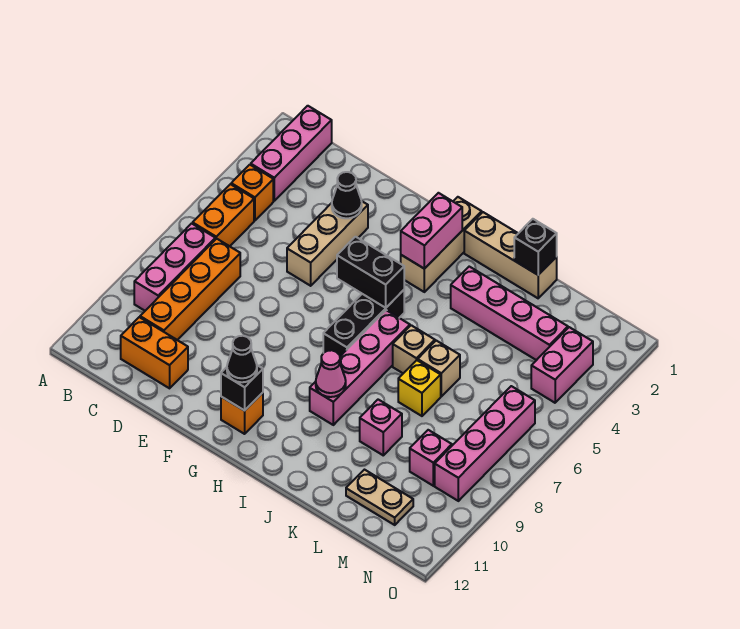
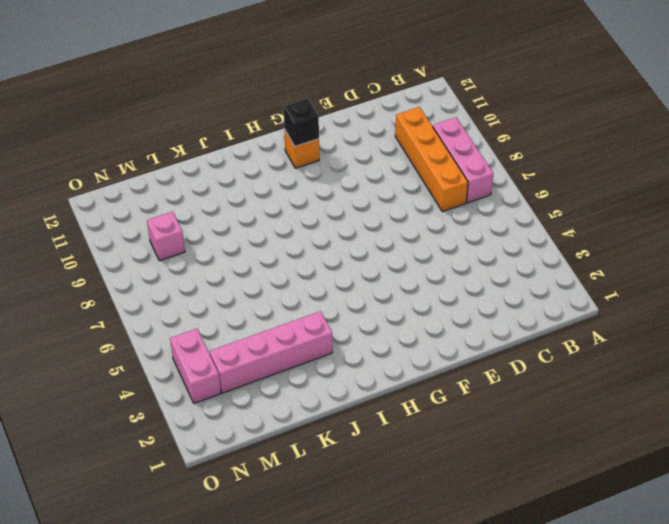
none -> pink brick B1:B3 level 1
none -> orange brick B4 level 1
none -> orange brick B5:B6 level 1

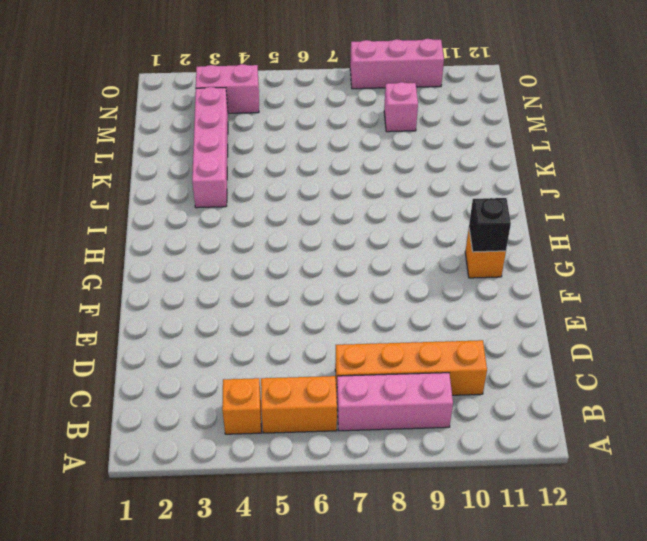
pink brick O8:O10 level 1 -> pink brick B1:B3 level 1
none -> orange brick C11:D11 level 1
none -> tan brick E3:E5 level 1
none -> tan brick H1:H3 level 1

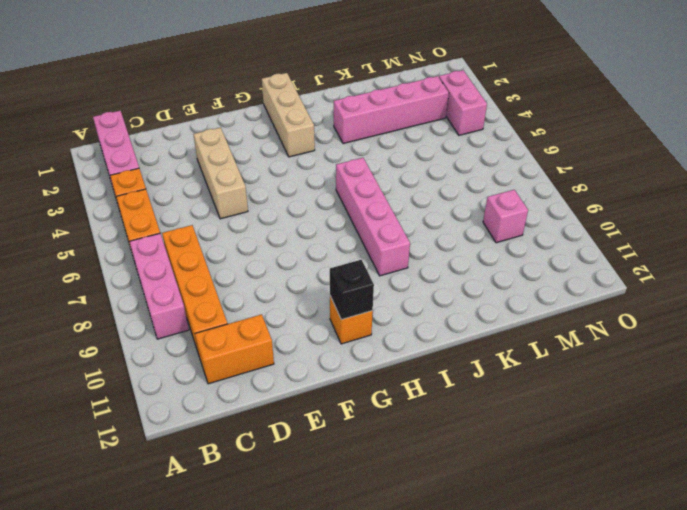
none -> black brick H5:H7 level 1
none -> tan brick I1:K1 level 1
none -> tan brick J6 level 1

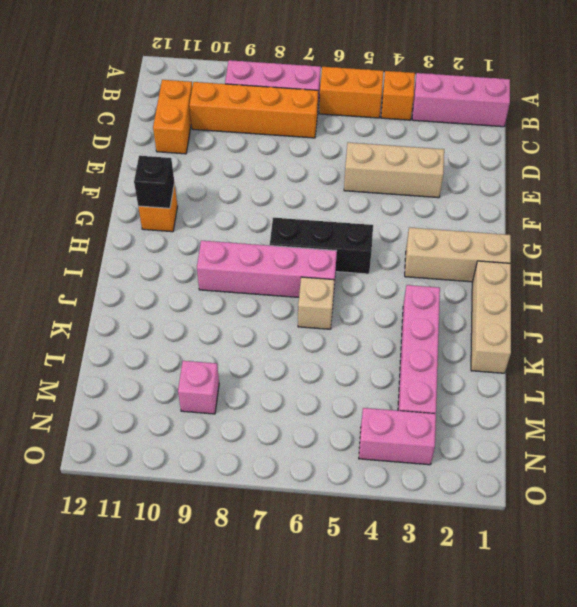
none -> tan brick K6 level 1
none -> yellow brick K7 level 1
none -> pink brick K9 level 1

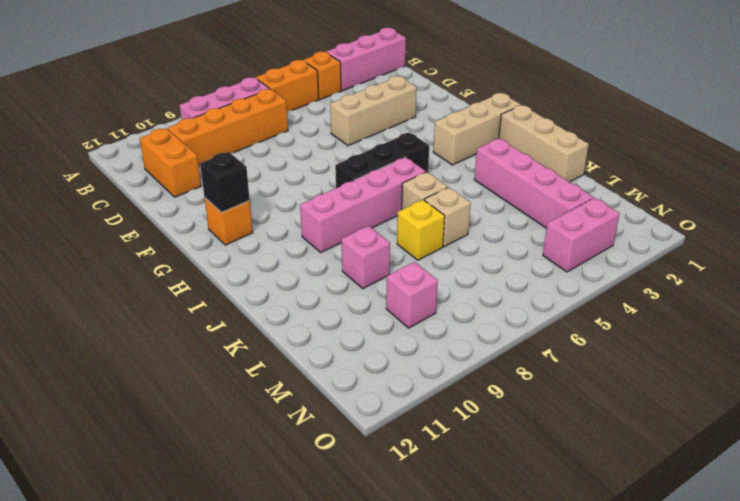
none -> tan plate L11:M11 level 1
none -> pink brick N6:N9 level 1
none -> black cone E3 level 2

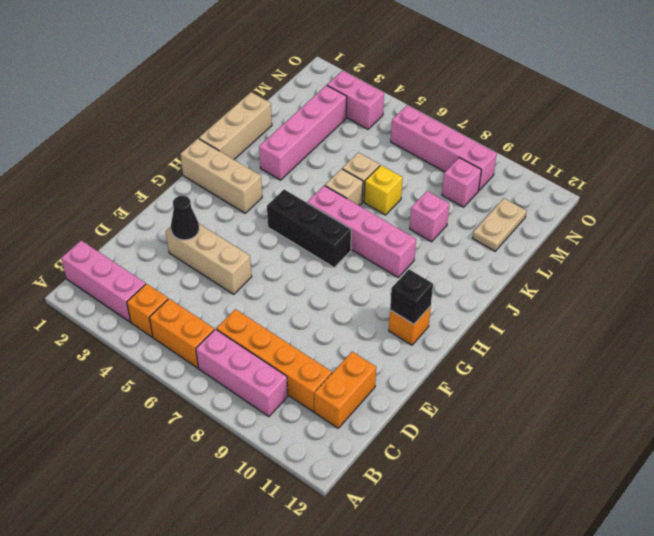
none -> black brick G5:H5 level 2
none -> pink brick H2:H3 level 2
none -> pink cone I9 level 2

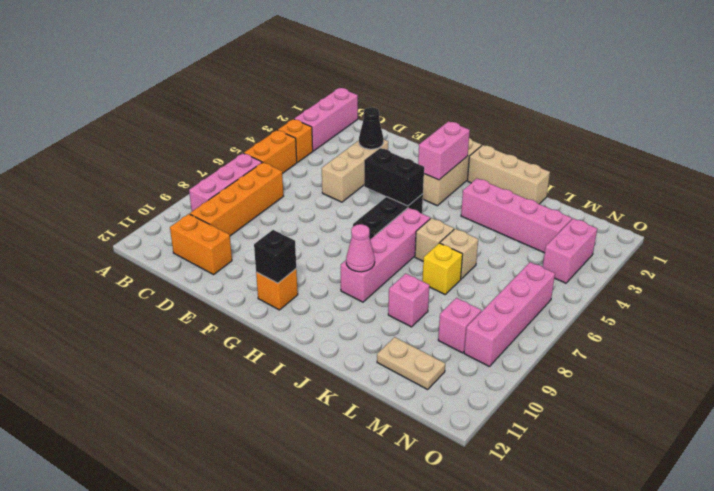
none -> black brick K1 level 2
none -> black cone G11 level 3

